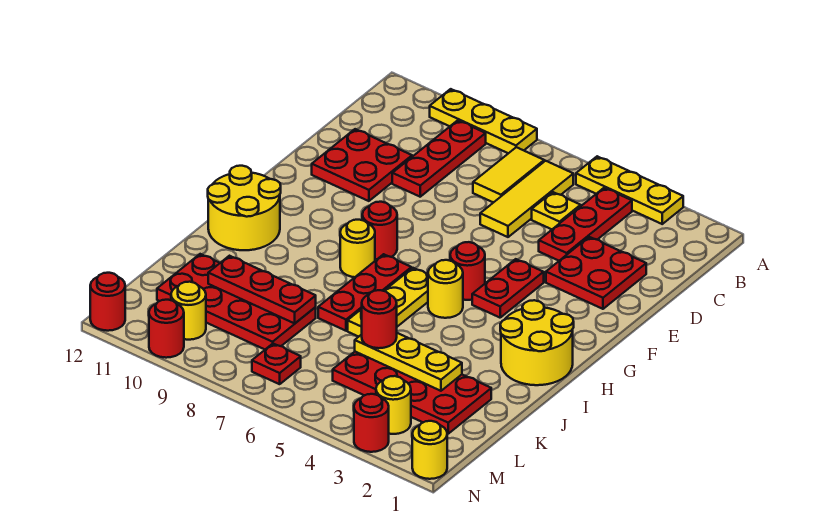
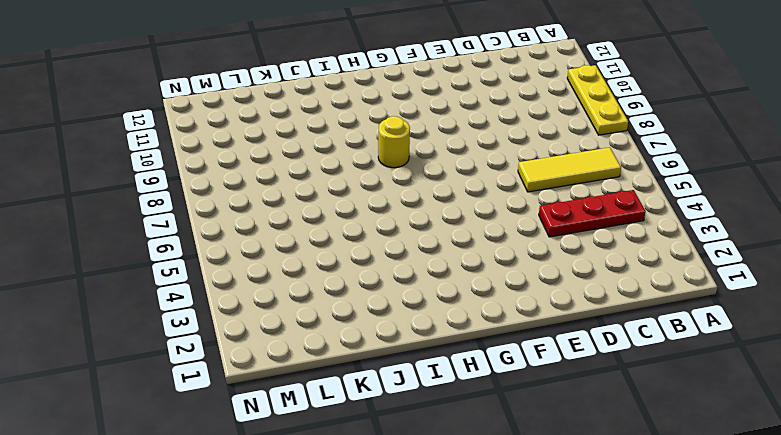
none -> yellow plate A3:A5 level 1
none -> yellow tile B7:C7 level 1
none -> red plate B9:D9 level 1
none -> yellow plate C5 level 1

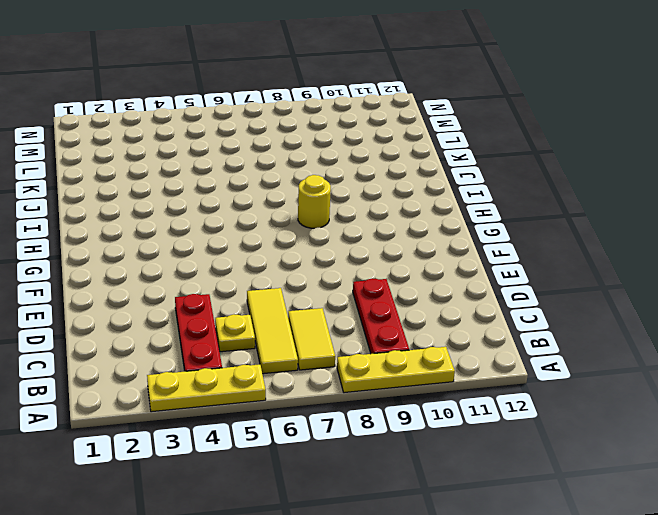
none -> red plate D2:E3 level 1
none -> red plate D10:E11 level 1
none -> red plate F4:G4 level 1
none -> red round brick G5 level 1

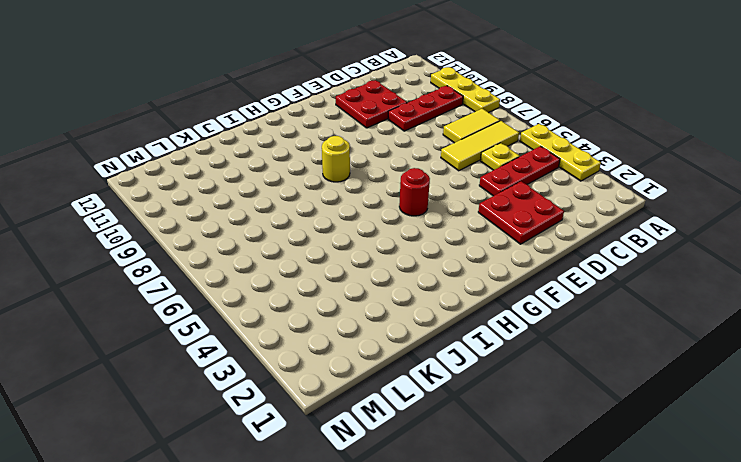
none -> red plate F4:G4 level 1
none -> red round brick G8 level 1
none -> yellow round brick H1:I2 level 1
none -> yellow round brick H5 level 1

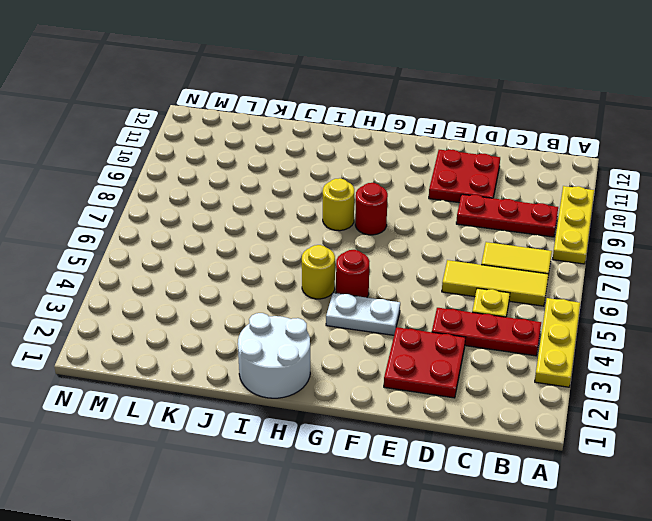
white plate F4:G4 level 1 -> red plate F4:G4 level 1
white round brick H1:I2 level 1 -> yellow round brick H1:I2 level 1
none -> yellow plate H6:J6 level 1
none -> red plate H7:J7 level 1
none -> yellow round brick H11:I12 level 1
none -> red plate K2:L5 level 1

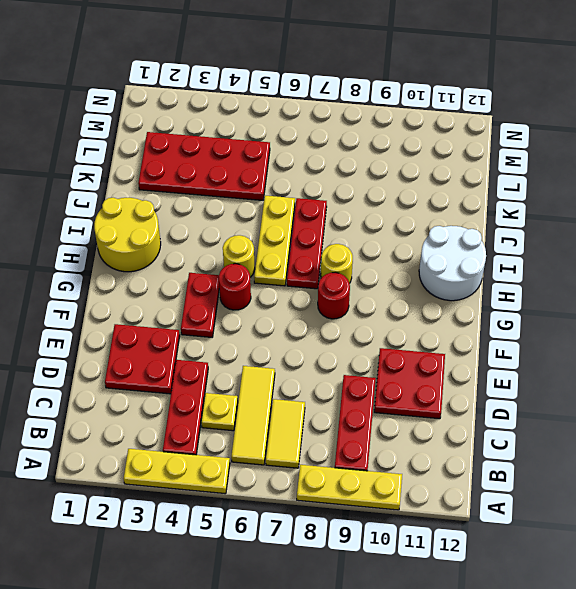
white round brick H11:I12 level 1 -> yellow round brick H11:I12 level 1
none -> red plate K8:L11 level 1
none -> yellow round brick M3 level 1
none -> red plate M7 level 1
none -> yellow round brick M10 level 1

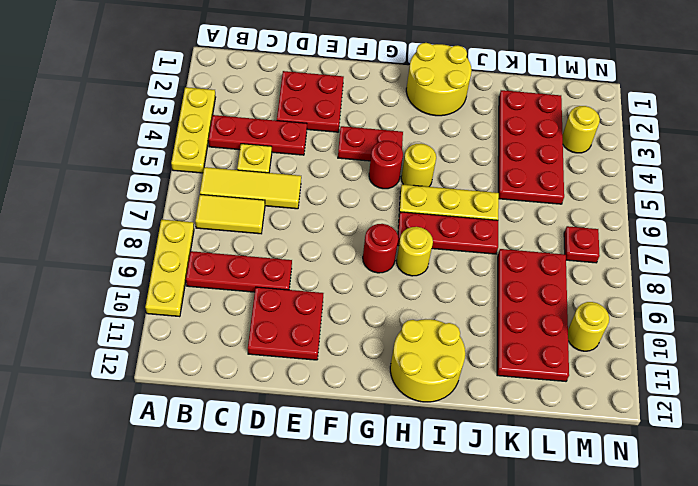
none -> yellow round brick N1 level 1
none -> red round brick N3 level 1
none -> red round brick N10 level 1
none -> red round brick N12 level 1

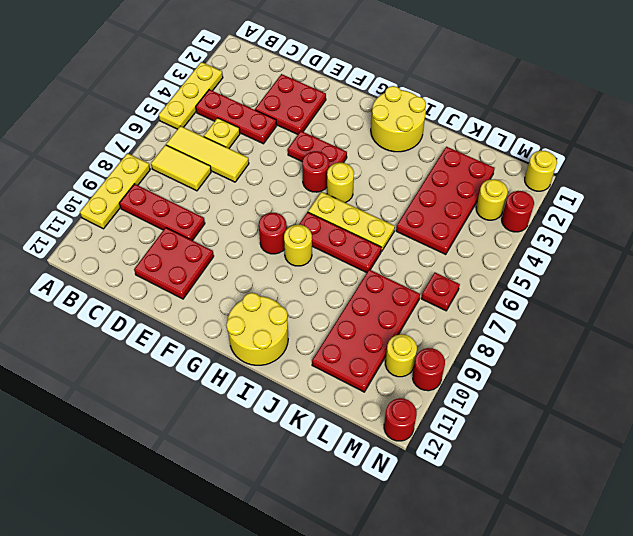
none -> yellow plate K3:K5 level 2
none -> red plate K8:K10 level 2
none -> red round brick K5 level 3

